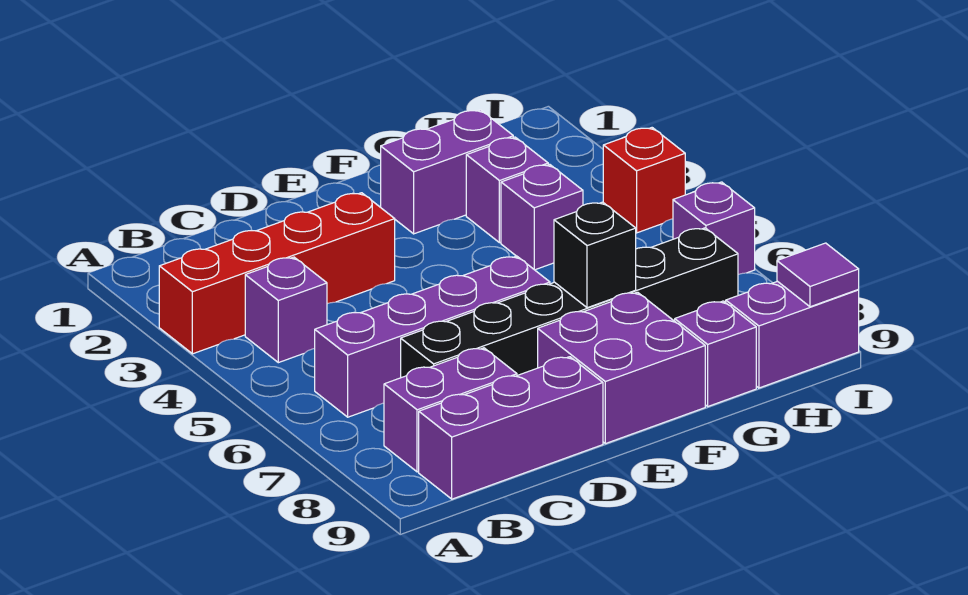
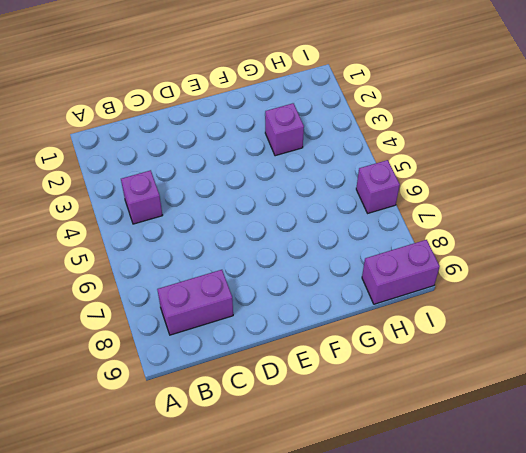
none -> red brick A3:D3 level 1
none -> purple brick B6:E6 level 1
none -> purple brick B9:D9 level 1

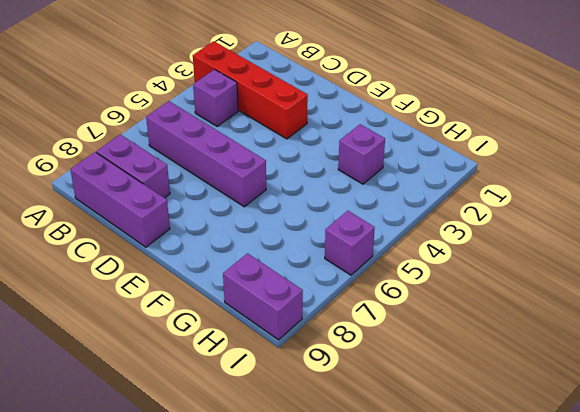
none -> black brick C7:H7 level 1
none -> purple brick E8:F9 level 1
none -> purple brick F2:G2 level 1

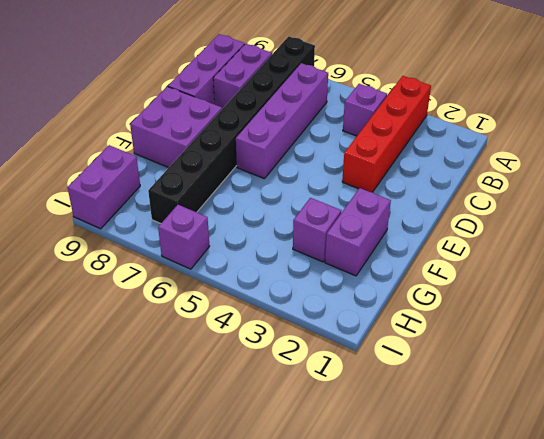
black brick A7:H7 level 1 -> black brick C7:H7 level 1
none -> purple brick G4 level 1
none -> purple brick G9 level 1
none -> red brick I4 level 1

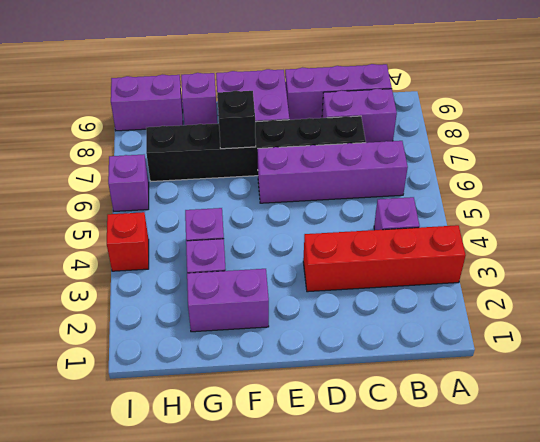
none -> purple tile I9 level 2

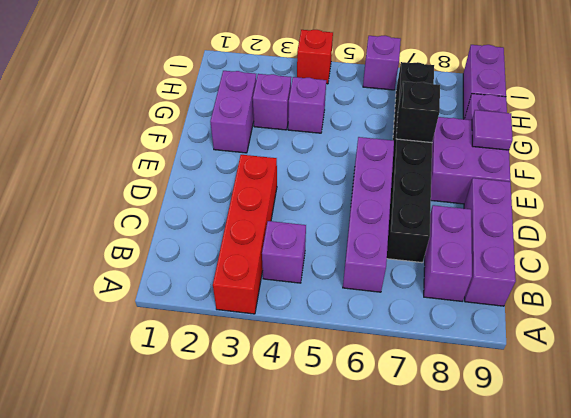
purple tile F9 level 2 -> purple tile I9 level 2

